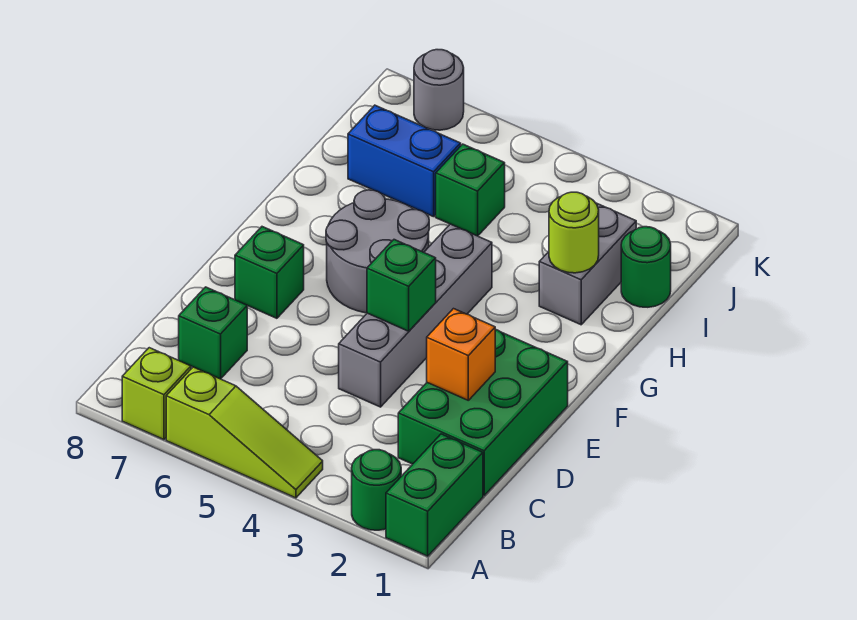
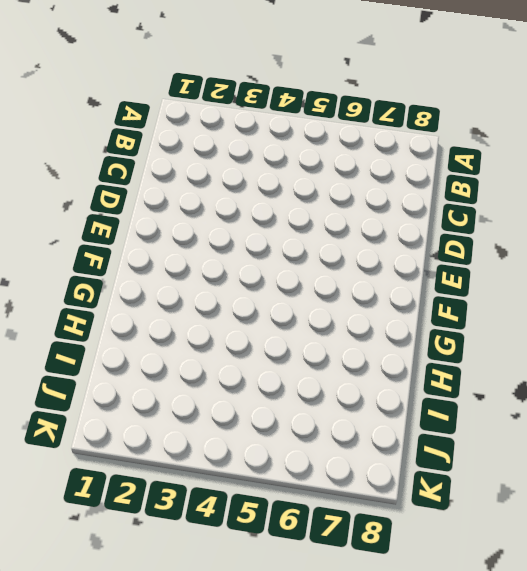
none -> green brick A1:B1 level 1
none -> green round brick A2 level 1
none -> lime slope A4:A6 level 1 top 6

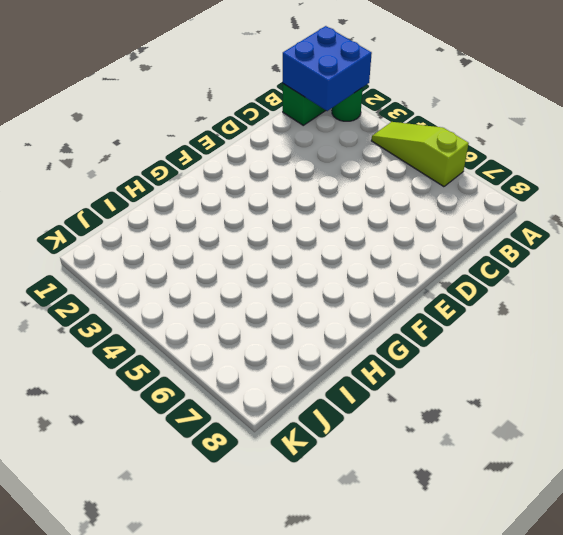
blue brick A1:B2 level 2 -> none
none -> lime brick A7 level 1
none -> green brick C1:E2 level 1
none -> green brick C7 level 1

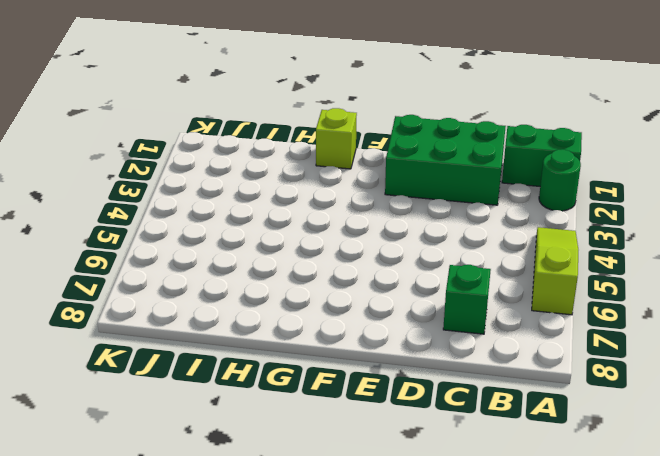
lime brick G1 level 1 -> lime brick A7 level 1
none -> grey brick D4:G4 level 1
none -> green brick E7 level 1
none -> grey round brick F5:G6 level 1

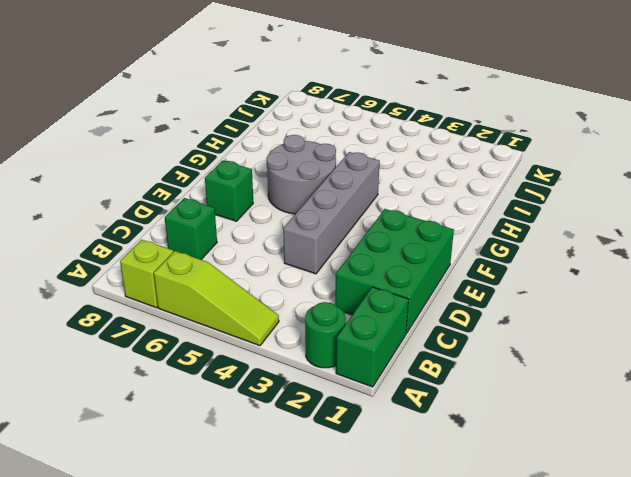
none -> grey brick H2:I2 level 1
none -> green round brick I1 level 1
none -> green brick I5 level 1

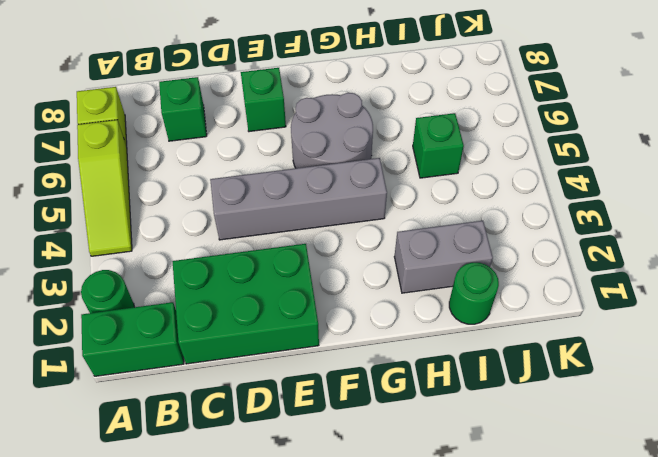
none -> blue brick I6:I7 level 1
none -> grey round brick K7 level 1
none -> orange brick D2 level 2

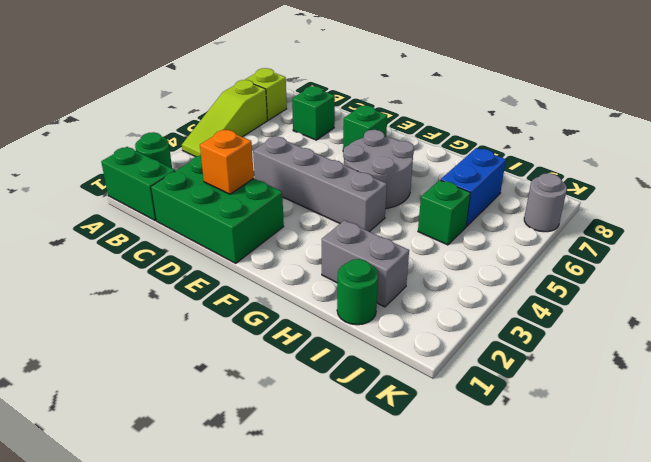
none -> green brick E4 level 2
none -> lime round brick H2 level 2

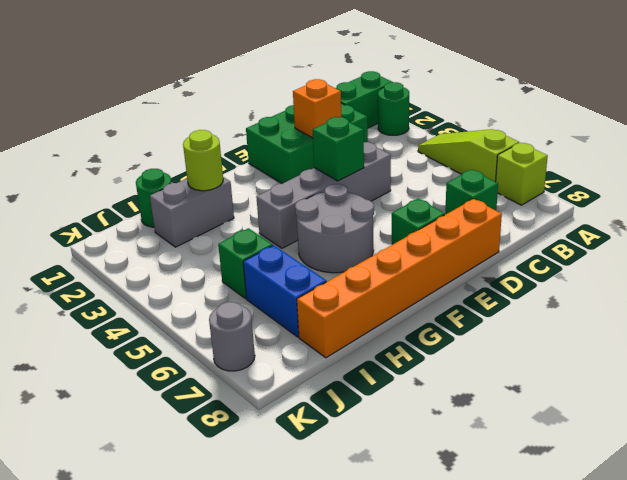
orange brick D8:I8 level 1 -> none

